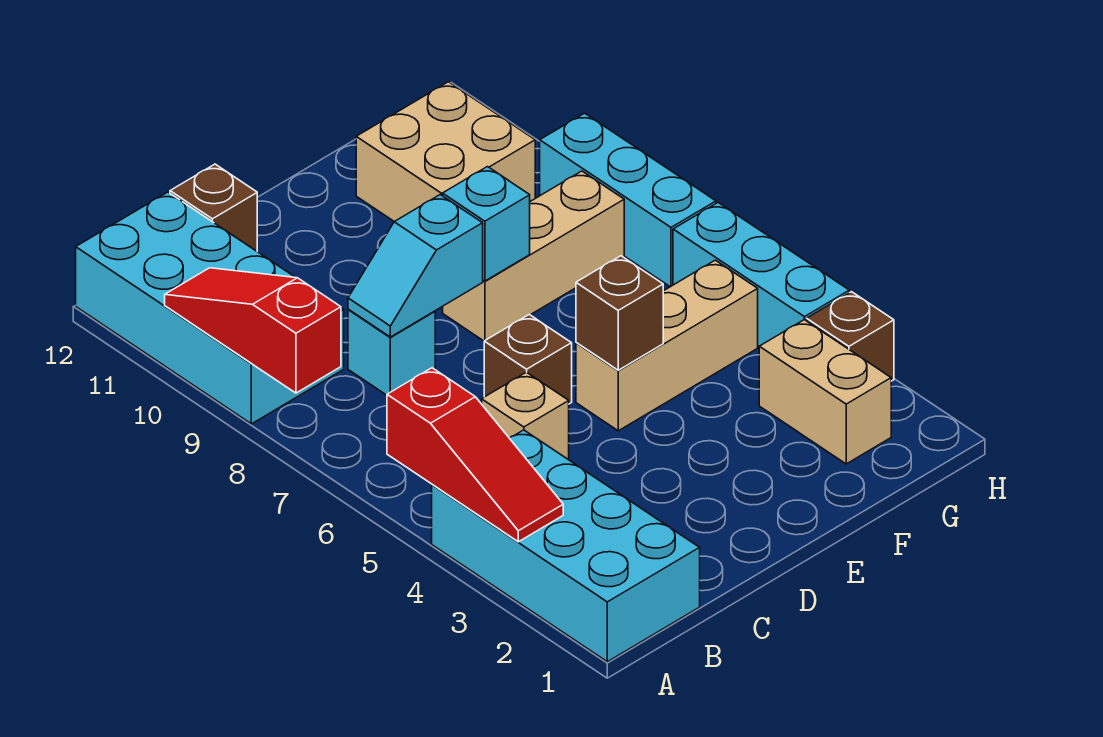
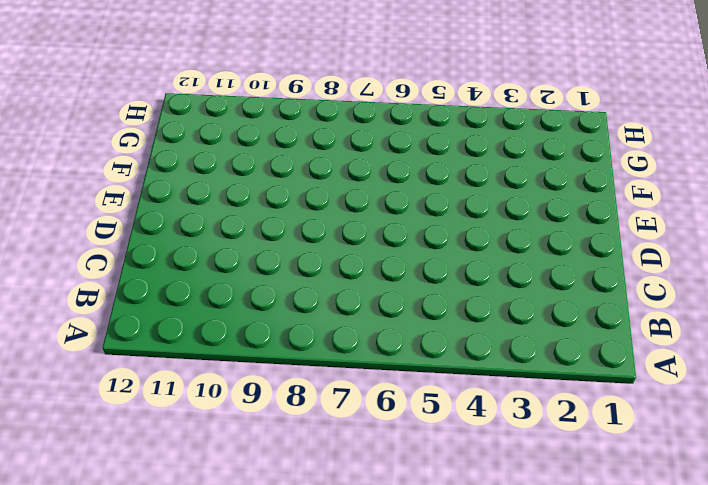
none -> cyan brick A1:B4 level 1
none -> cyan brick A9:B12 level 1
none -> tan brick C5 level 1

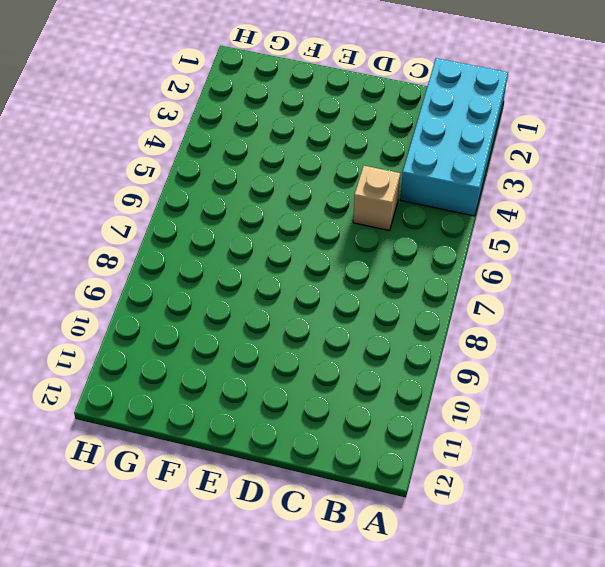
none -> cyan brick A9:B12 level 1
none -> cyan brick C8 level 1
none -> brown brick C12 level 1

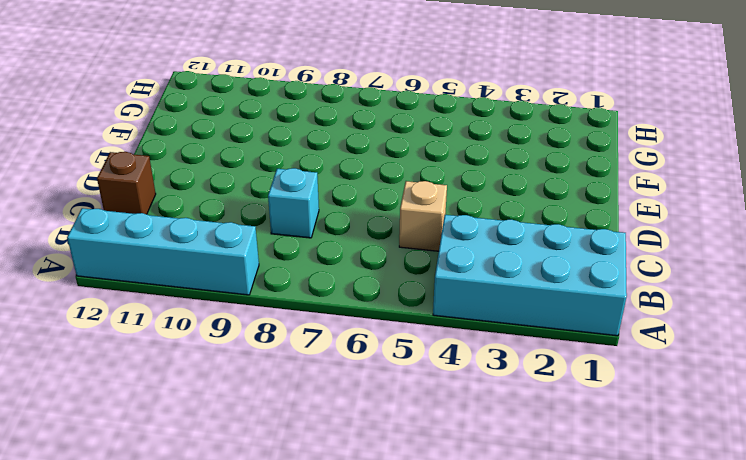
cyan brick A9:A12 level 1 -> cyan brick A9:B12 level 1
none -> brown brick D6 level 1
none -> tan brick E5:G5 level 1
none -> tan brick E8:G8 level 1

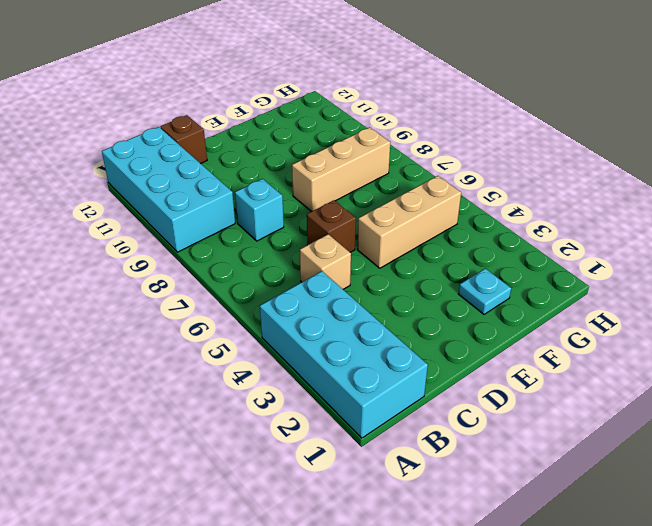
cyan plate F2 level 1 -> none
none -> tan brick F10:G11 level 1
none -> tan brick G2:G3 level 1
none -> brown brick H3 level 1

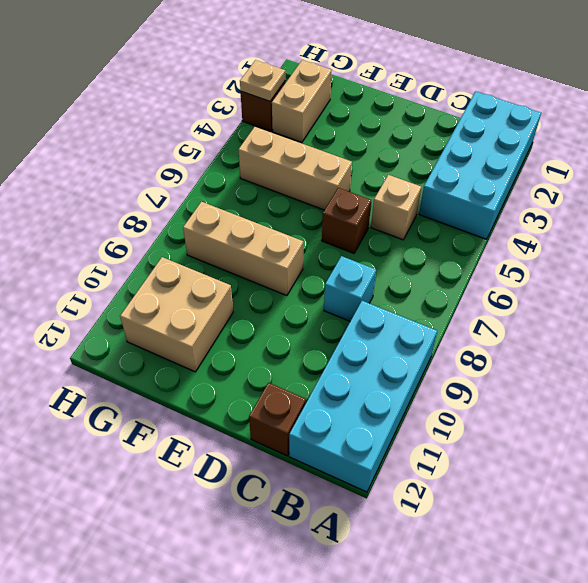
tan plate H3 level 2 -> none
none -> cyan brick H4:H6 level 1
none -> cyan brick H7:H9 level 1
none -> red slope A3:A5 level 2 top 5

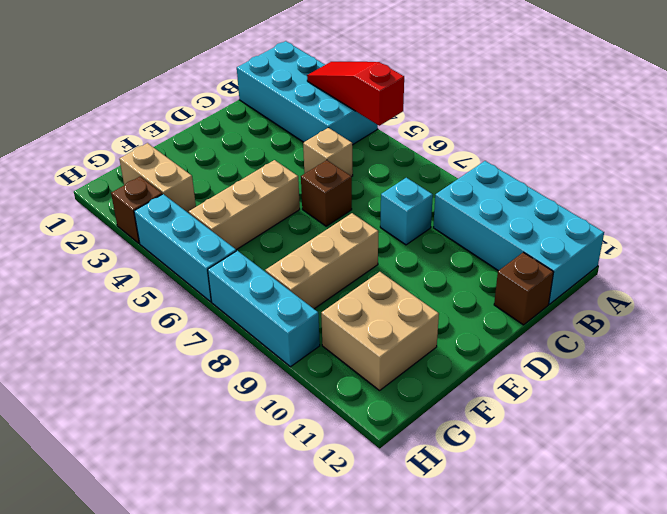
none -> red slope A8:A10 level 2 top 8
none -> cyan slope C8:D8 level 2 top D
none -> brown brick E5 level 2

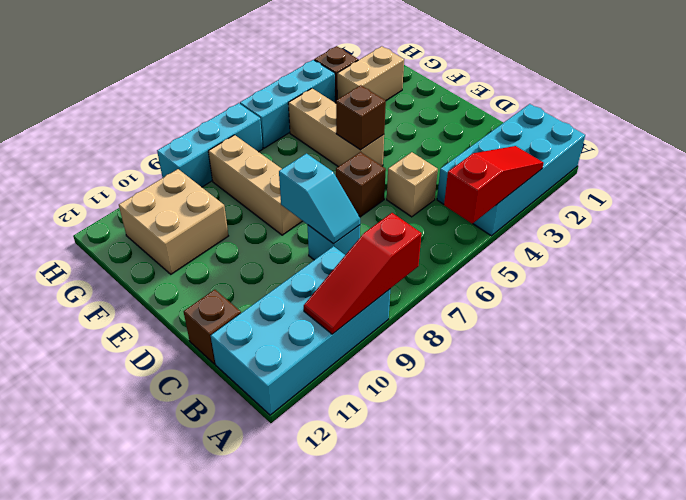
none -> cyan brick E8 level 2

